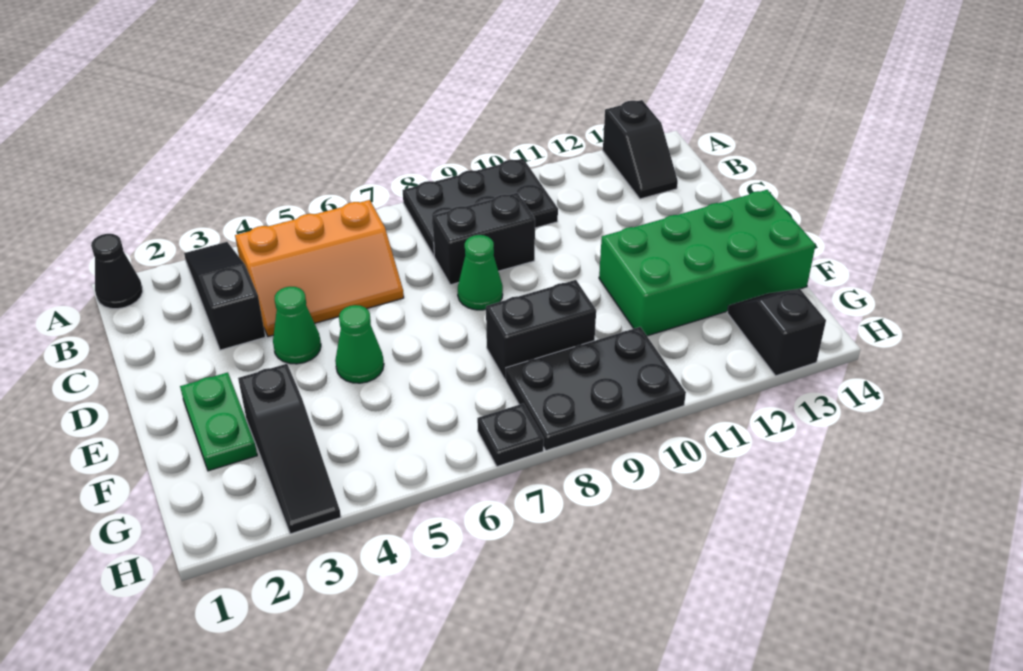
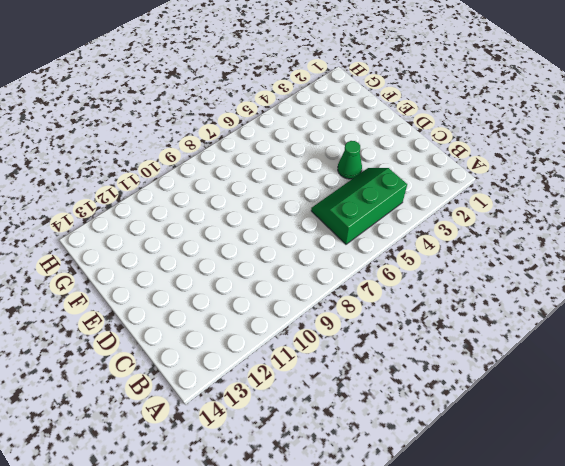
green slope B4:C6 level 1 top B -> orange slope B4:C6 level 1 top B
none -> black cone A1 level 1
none -> black slope A3:C3 level 1 top C
none -> black plate A8:B10 level 1

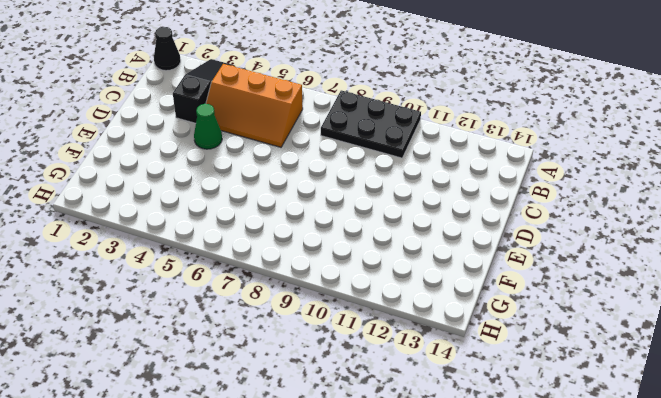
none -> black slope A13:B13 level 1 top A
none -> black brick C8:C9 level 1
none -> green cone D8 level 1

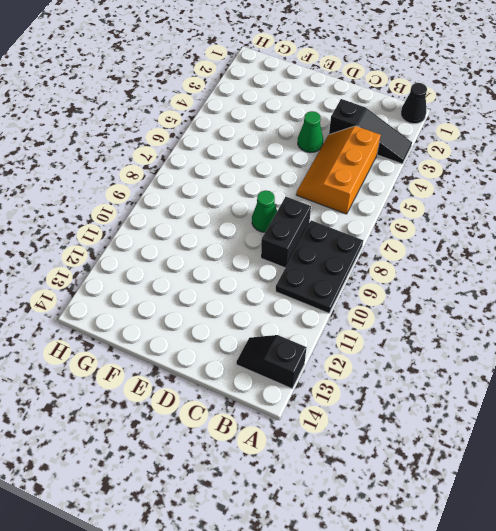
none -> green plate E2:F2 level 1
none -> green cone E5 level 1
none -> green brick E11:F14 level 1

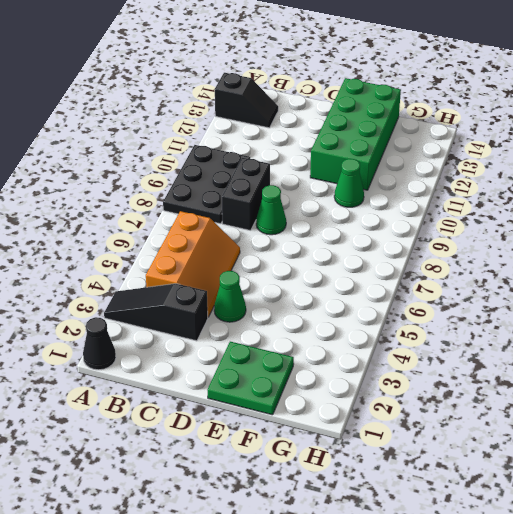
green plate E1:F2 level 1 -> green plate E2:F2 level 1
green cone F10 level 1 -> green cone E5 level 1
none -> black slope F3:H3 level 1 top F
none -> black brick F8:F9 level 1
none -> black plate G8:H10 level 1

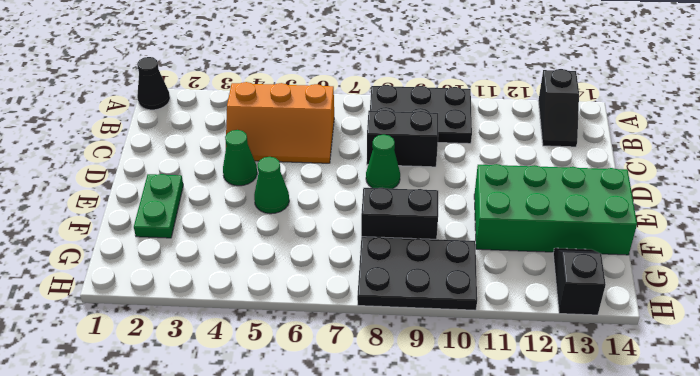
none -> black slope A3:C3 level 1 top C
none -> black slope F3:H3 level 1 top F
none -> black plate H7 level 1

